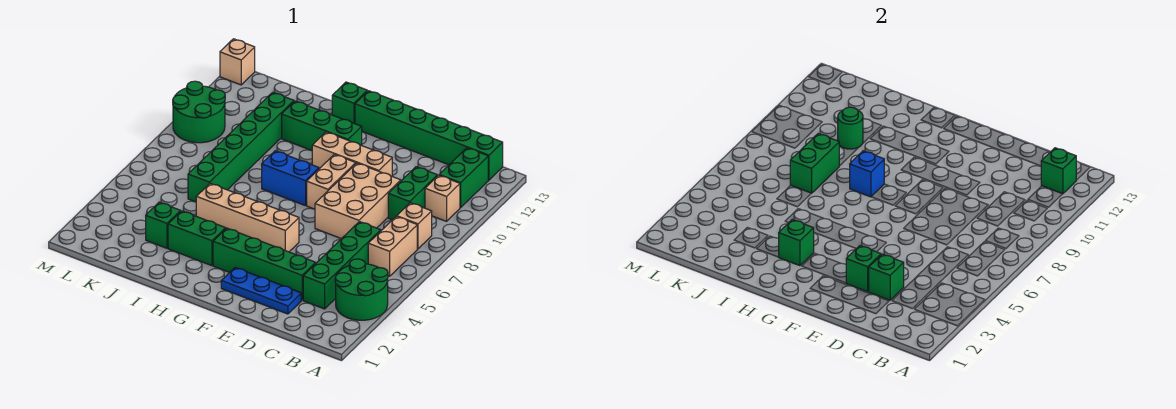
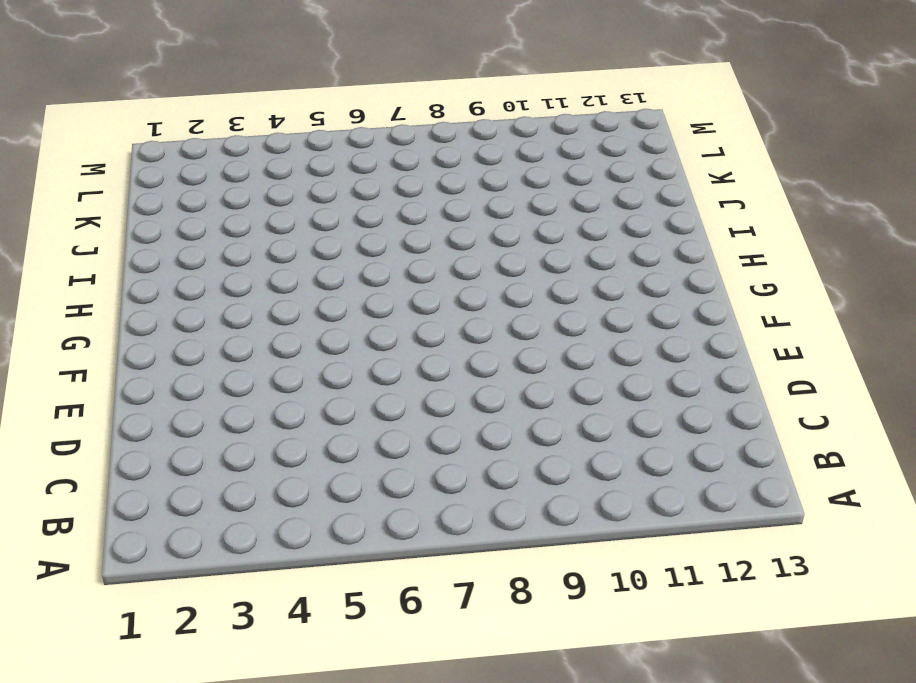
none -> green round brick A3:B4 level 1
none -> tan brick B6:B7 level 1
none -> tan brick B8 level 1

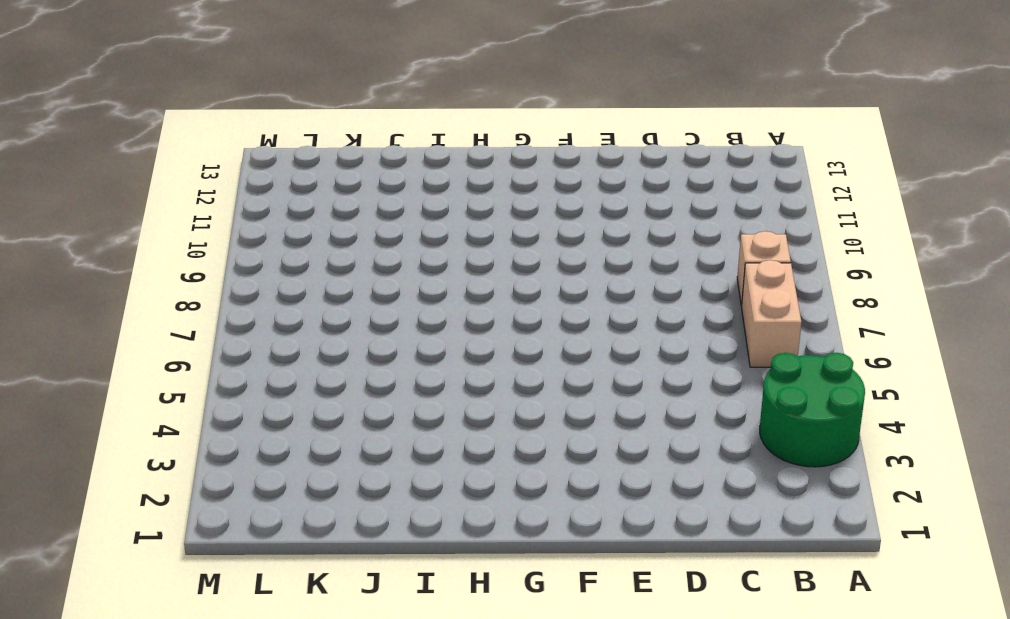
none -> tan brick B10 level 1
none -> green brick B11:B12 level 1
none -> green brick B13:G13 level 1

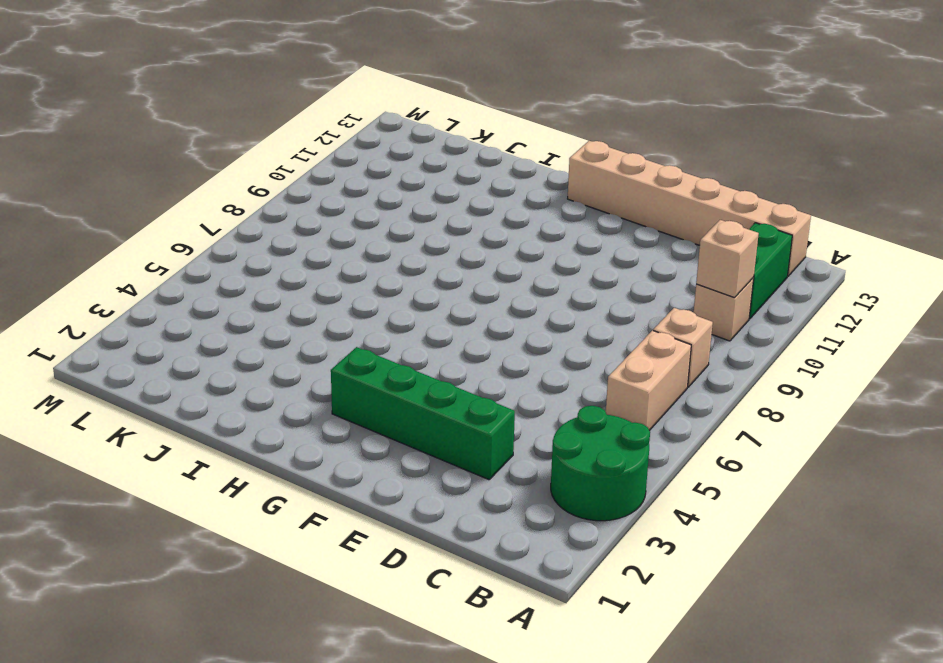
tan brick B10 level 2 -> tan brick M13 level 1
tan brick B13:G13 level 1 -> green brick B13:G13 level 1
none -> green brick C3:C6 level 1
none -> green brick C9:C10 level 1
none -> blue plate D2:F2 level 1

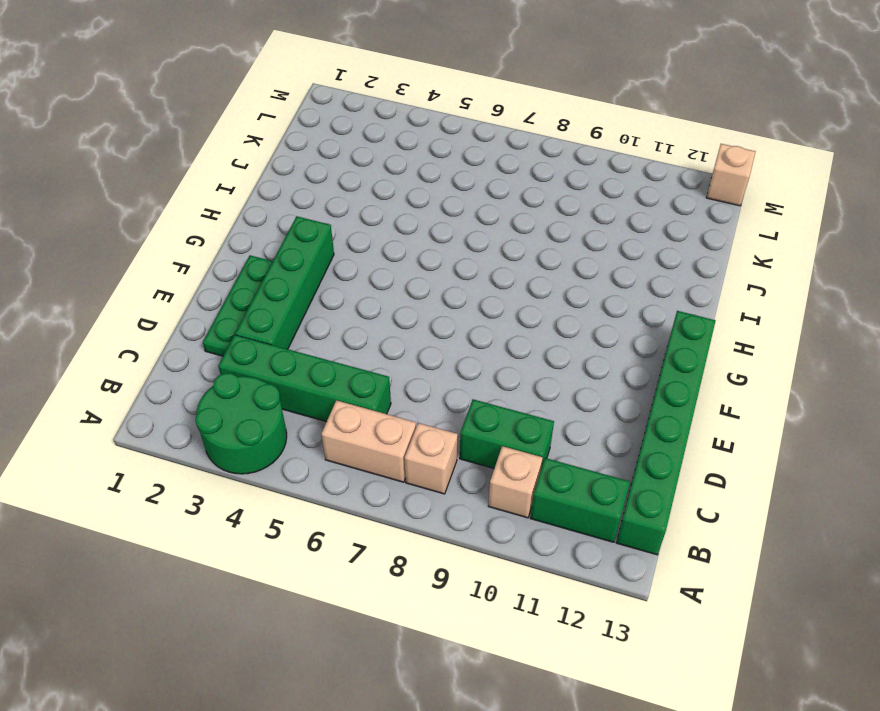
green plate D2:F2 level 1 -> blue plate D2:F2 level 1
none -> tan brick D7:E9 level 1
none -> tan brick E10:G10 level 1
none -> tan brick F5:I5 level 1

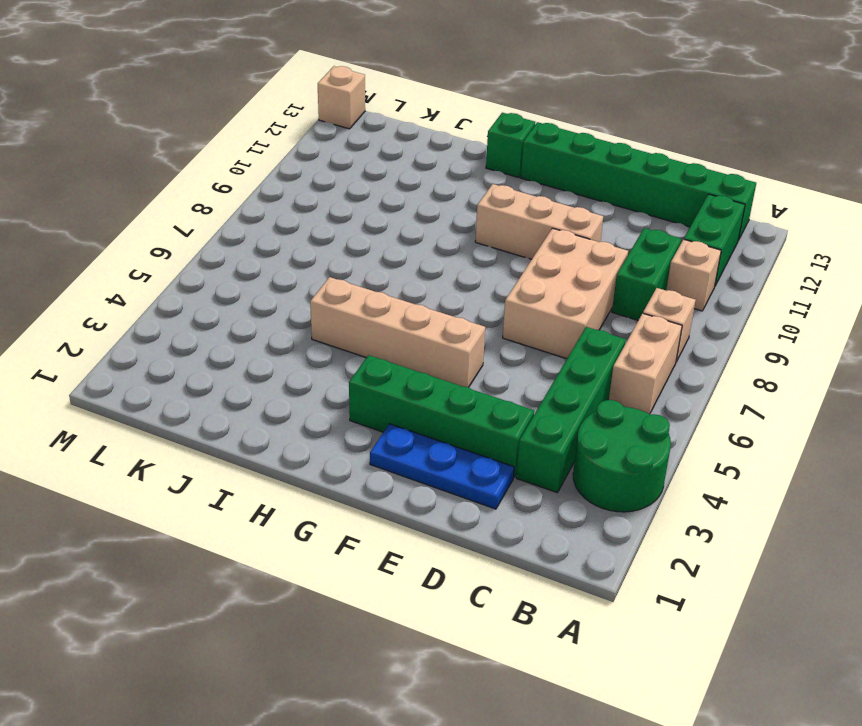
none -> tan brick F8:F9 level 1
none -> blue brick G8:H8 level 1
none -> green brick G11:I11 level 1

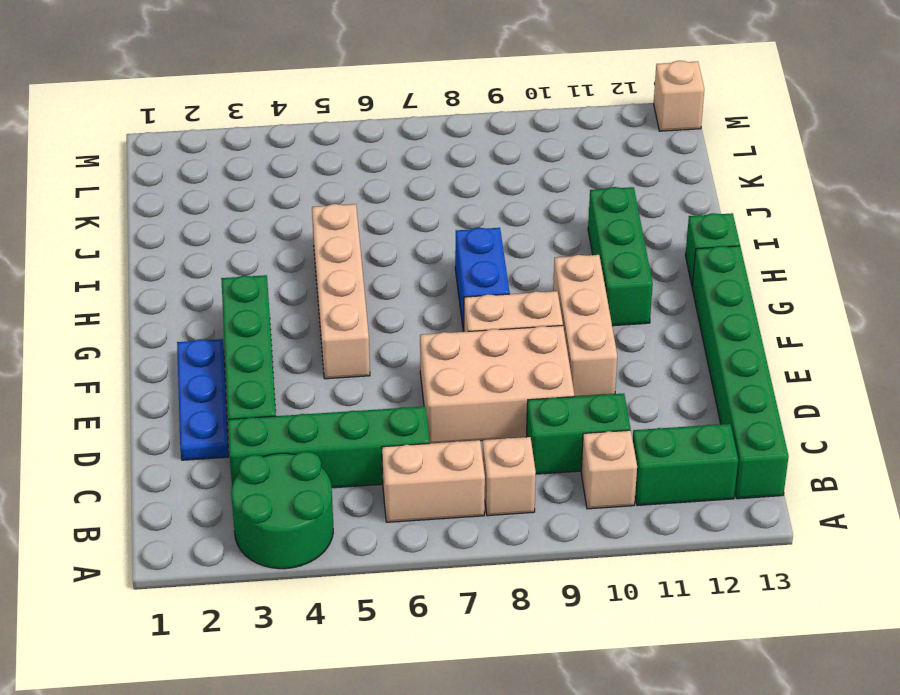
none -> green brick H3:I3 level 1
none -> green brick J3 level 1
none -> green brick J6:J11 level 1

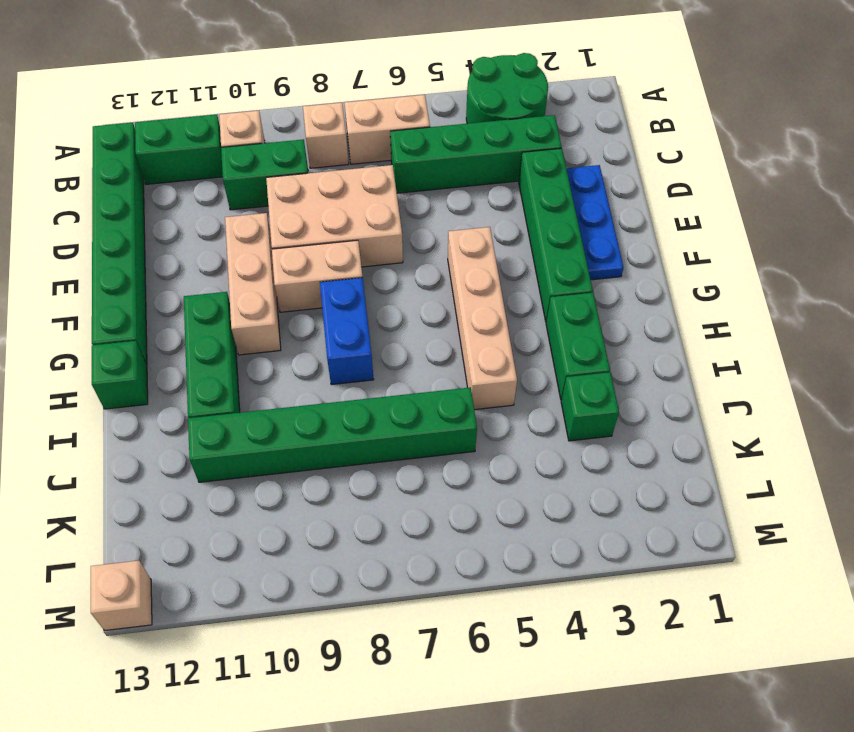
none -> green round brick L9:M10 level 1
none -> green brick B12 level 2
none -> green brick D3 level 2

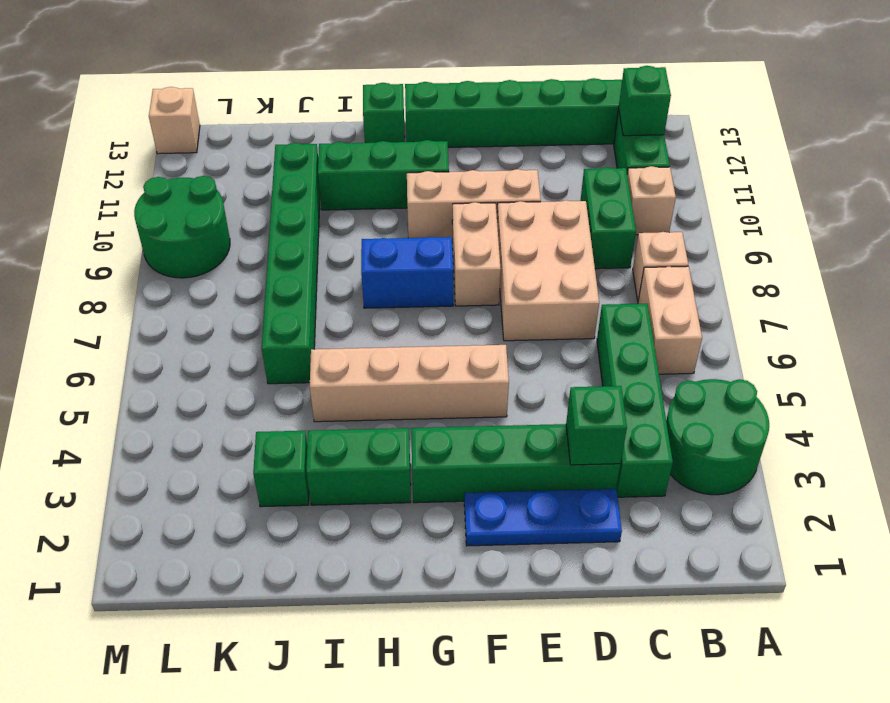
none -> green brick E3 level 2
none -> green brick H3 level 2
none -> blue brick H8 level 2

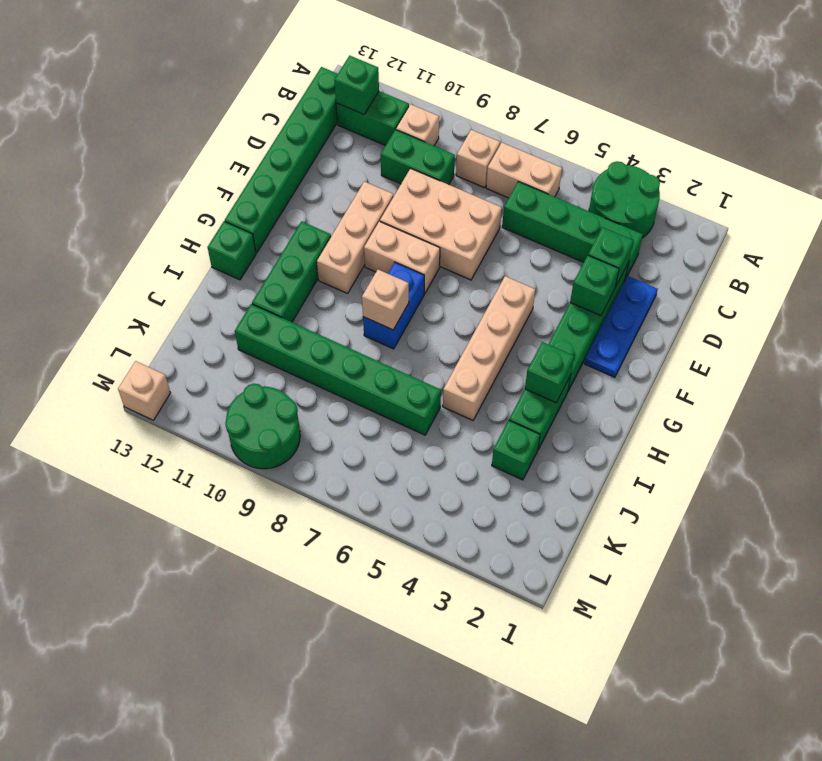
tan brick H8 level 2 -> blue brick H8 level 2
none -> green brick J7:J8 level 2
none -> green round brick J10 level 2

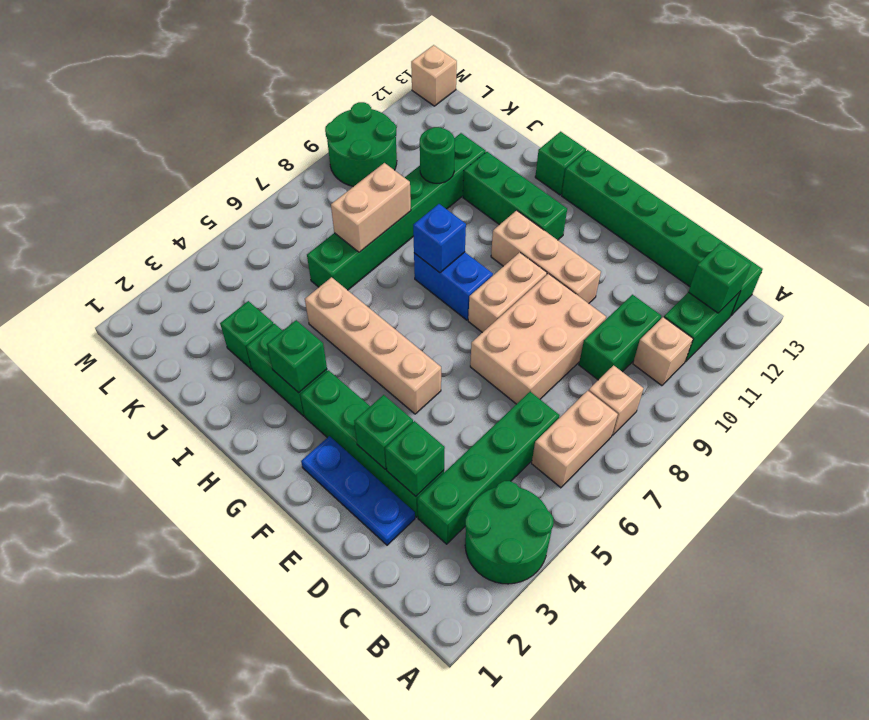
tan brick J7:J8 level 2 -> green brick J7:J8 level 2

